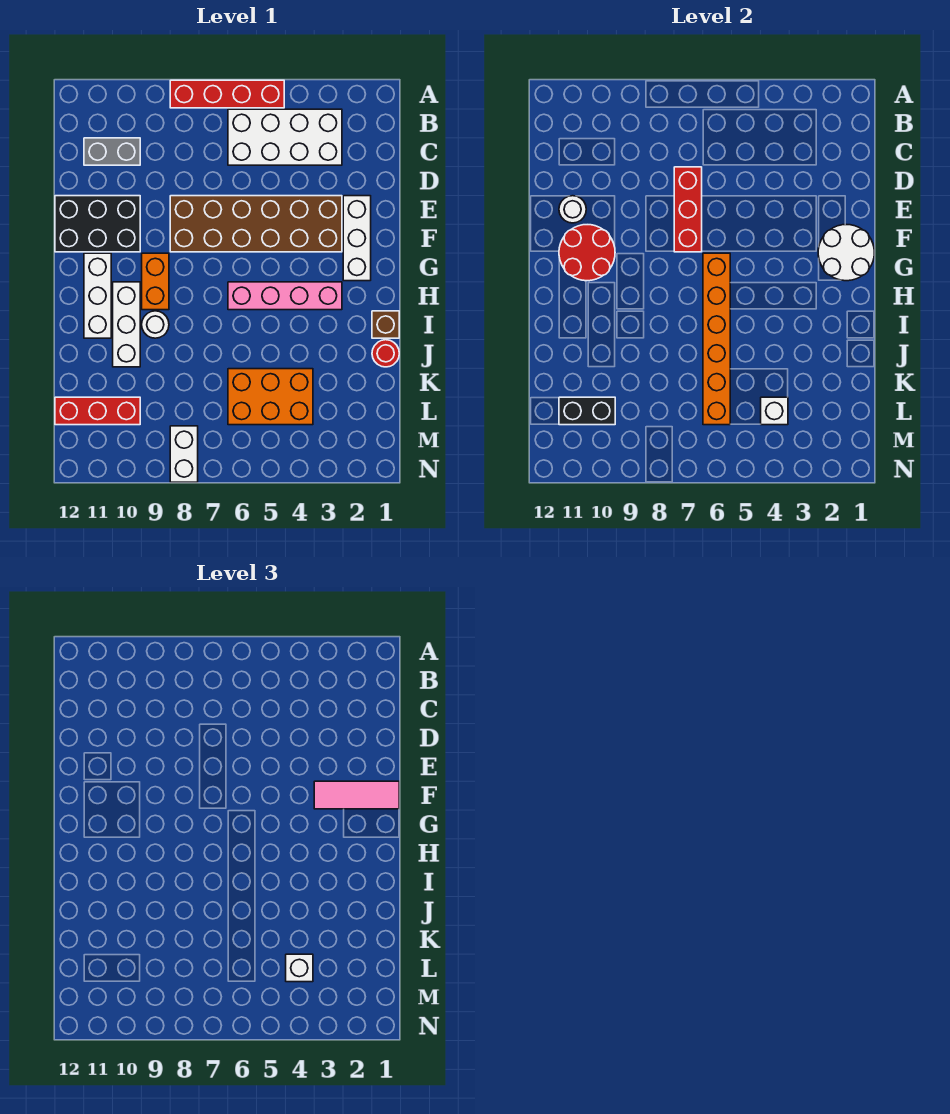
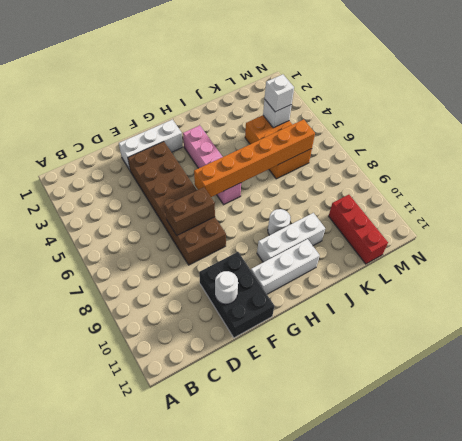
brown brick E7:F7 level 2 -> red brick D7:F7 level 2
none -> red brick A5:A8 level 1
none -> white brick B3:C6 level 1
none -> grey brick C10:C11 level 1

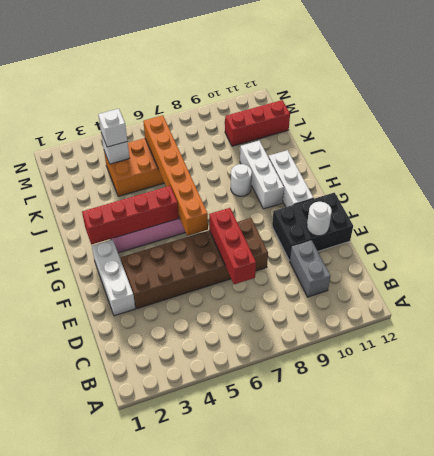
grey brick C10:D10 level 1 -> grey brick C10:C11 level 1
red brick H2:H5 level 2 -> red brick A5:A8 level 1
none -> white brick B3:C6 level 1
none -> orange brick G9:H9 level 1
none -> brown brick I1 level 1

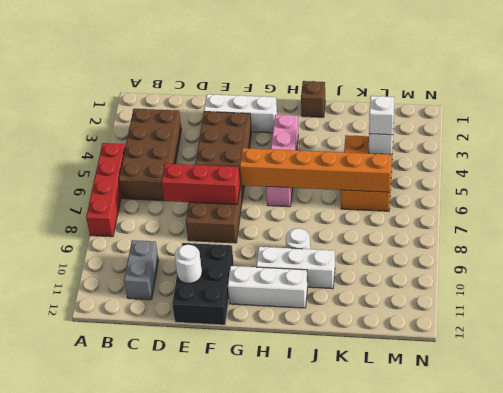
brown brick B3:C6 level 1 -> white brick B3:C6 level 1
none -> orange brick G9:H9 level 1
none -> red round brick J1 level 1
none -> red brick L10:L12 level 1

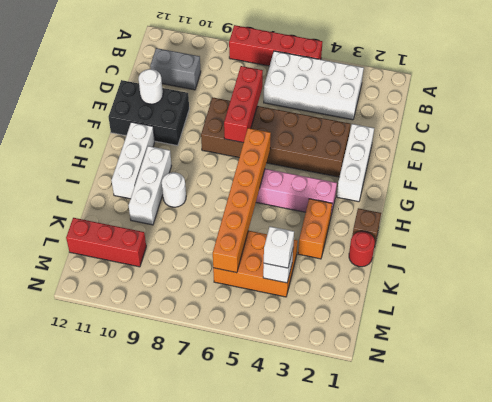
orange brick I3:J3 level 1 -> orange brick G9:H9 level 1
none -> white brick M8:N8 level 1
none -> white round brick F1:G2 level 2
none -> red round brick F10:G11 level 2

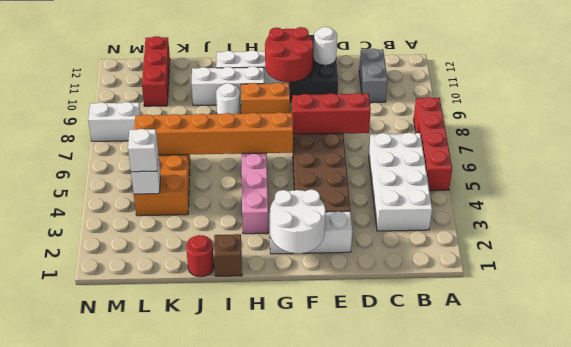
none -> black brick L10:L11 level 2
none -> pink tile F1:F3 level 3

